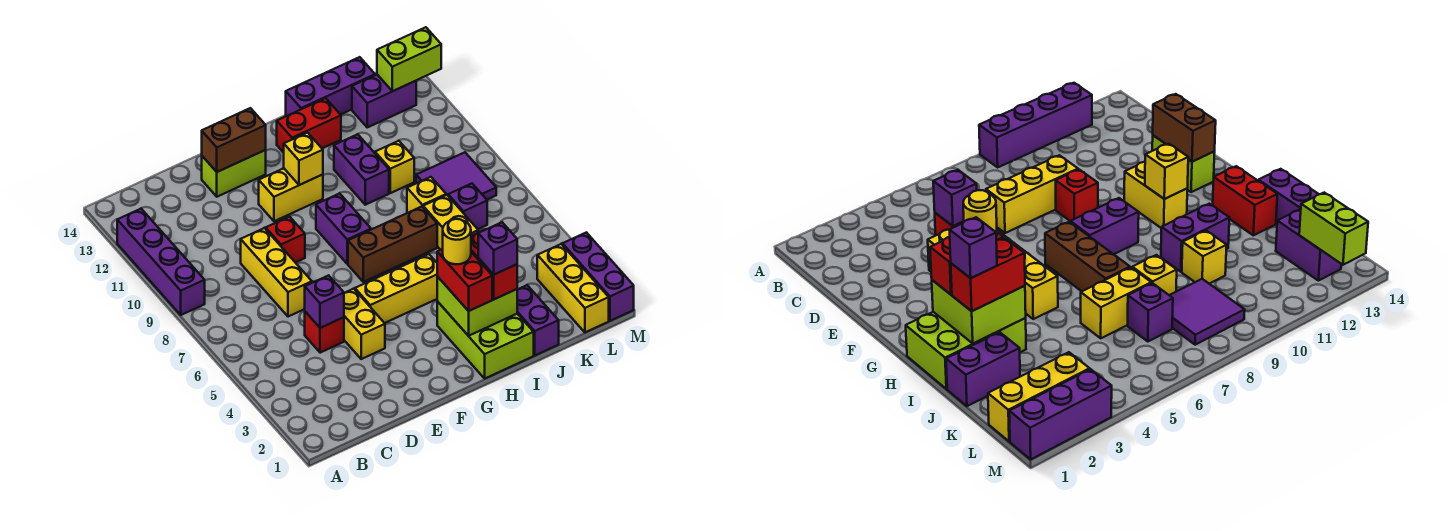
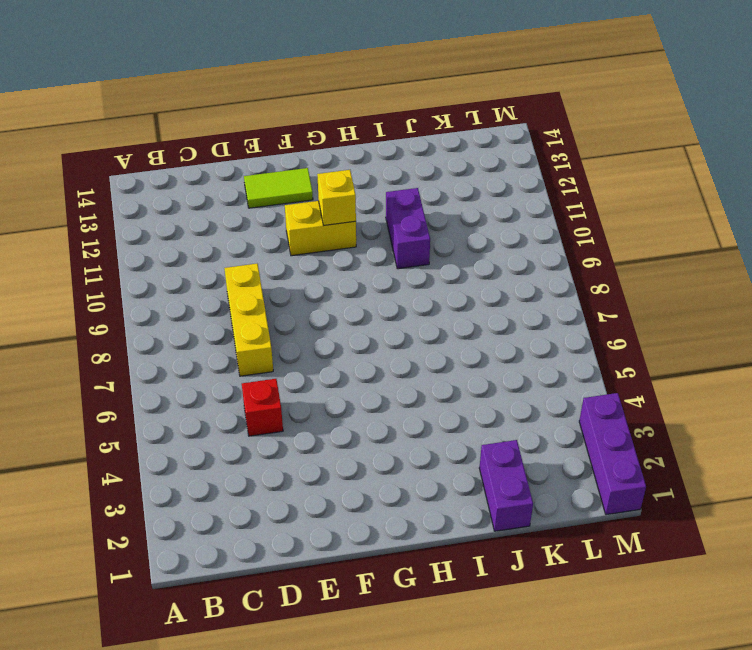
lime tile E13:F13 level 1 -> lime brick E13:F13 level 1
none -> purple brick A9:A12 level 1
none -> yellow brick E4:E5 level 1
none -> red brick E9 level 1
none -> yellow brick F5:H5 level 1

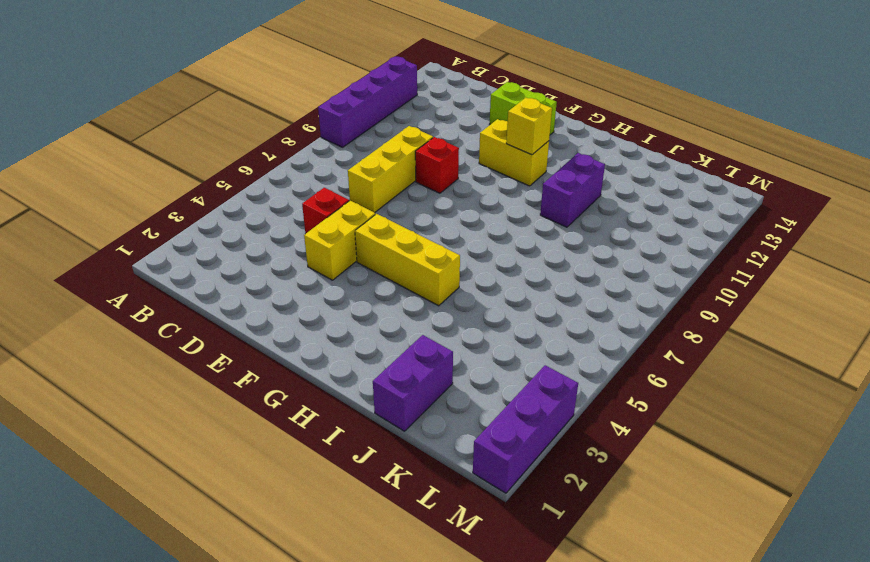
none -> brown brick G7:I7 level 1
none -> purple brick G8:G9 level 1
none -> lime brick H1:I3 level 1
none -> red brick H13:I13 level 1

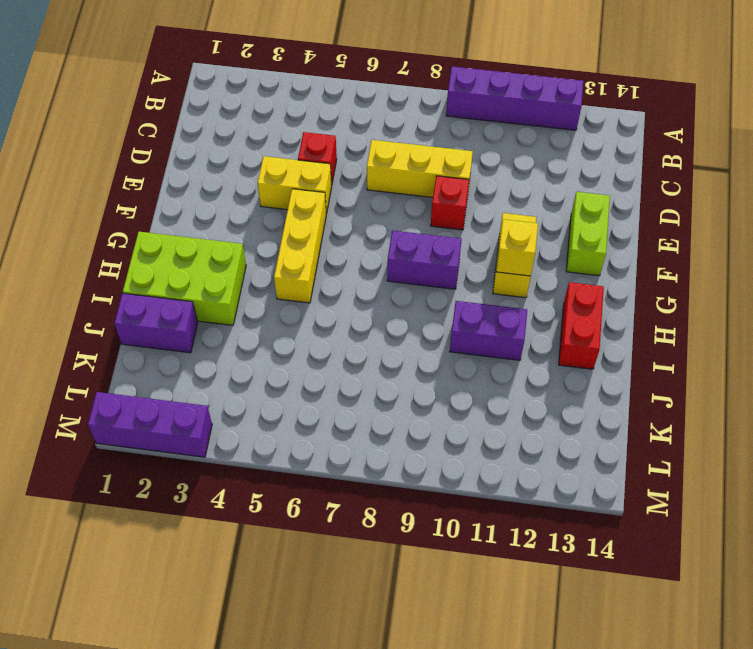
none -> brown brick G7:I7 level 1
none -> purple brick I14:K14 level 1
none -> yellow brick J6:J7 level 1
none -> yellow brick J8 level 1

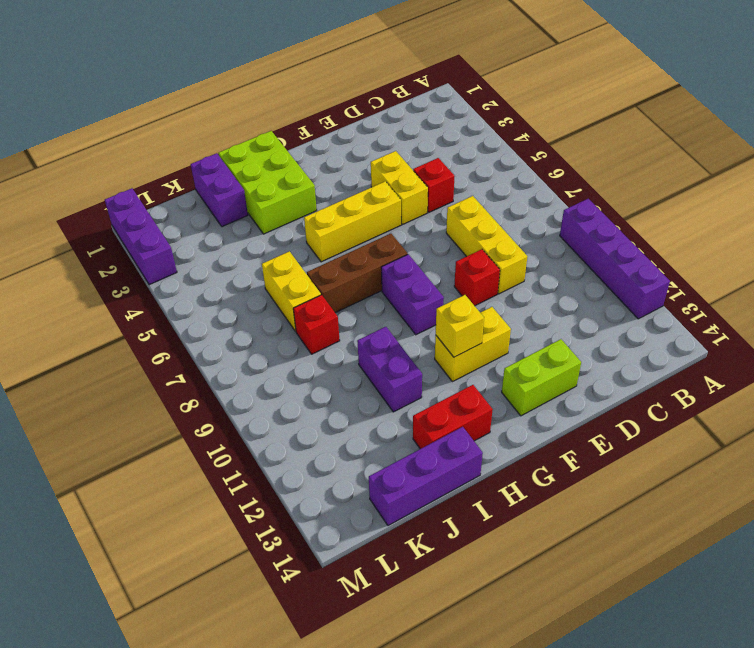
red brick J8 level 1 -> yellow brick J8 level 1
none -> yellow brick J10 level 1
none -> purple brick K7 level 1
none -> purple tile K8:L9 level 1
none -> purple brick K13:L13 level 1

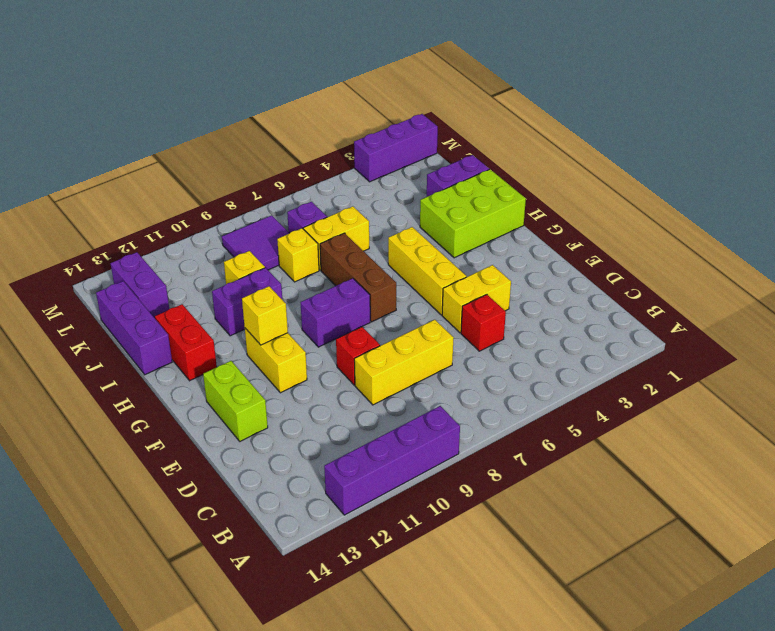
none -> yellow brick L1:L3 level 1
none -> purple brick D5 level 2
none -> brown brick E13:F13 level 2
none -> lime brick H2:I3 level 2

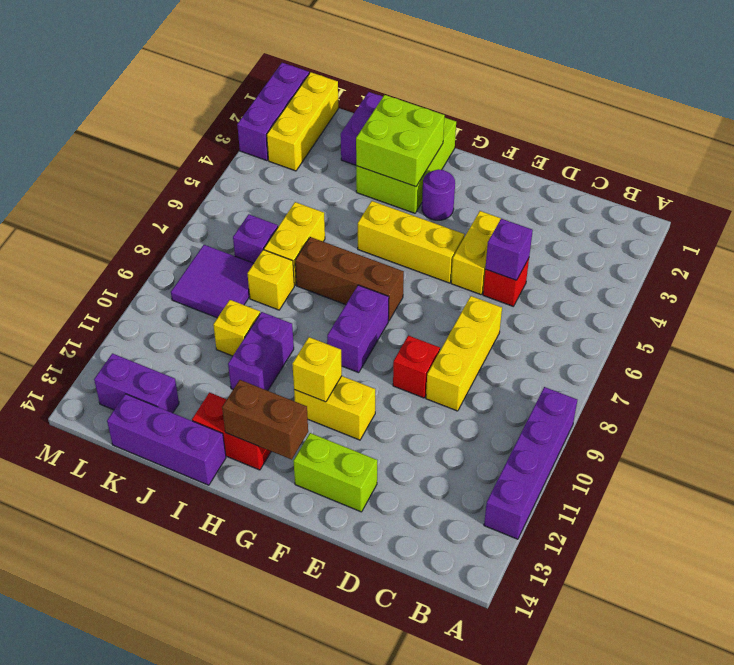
purple round brick G3 level 1 -> none
brown brick G13:H13 level 2 -> brown brick E13:F13 level 2
none -> lime brick L13:M13 level 2
none -> red brick H2:H3 level 3
none -> red brick I2:I3 level 3
none -> yellow round brick H3 level 4

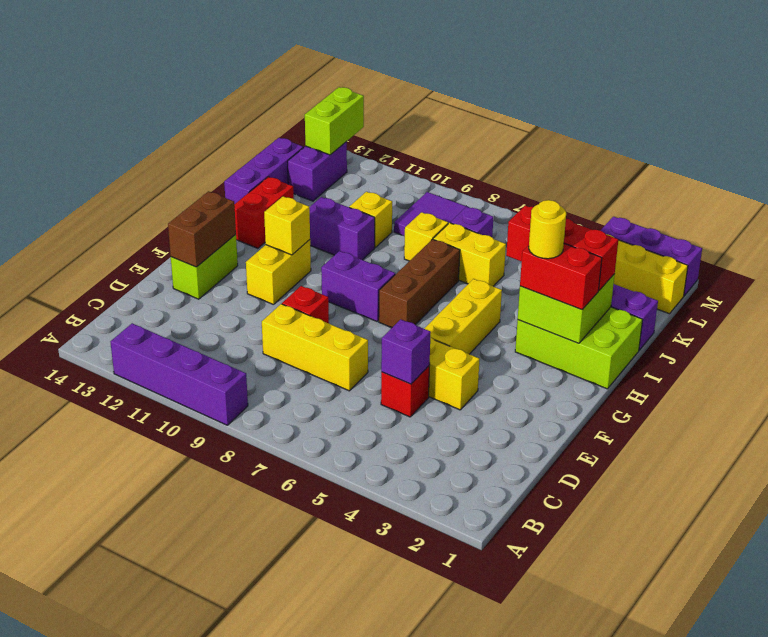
red brick I2:I4 level 3 -> red brick I2:I3 level 3
none -> purple brick I2 level 4

